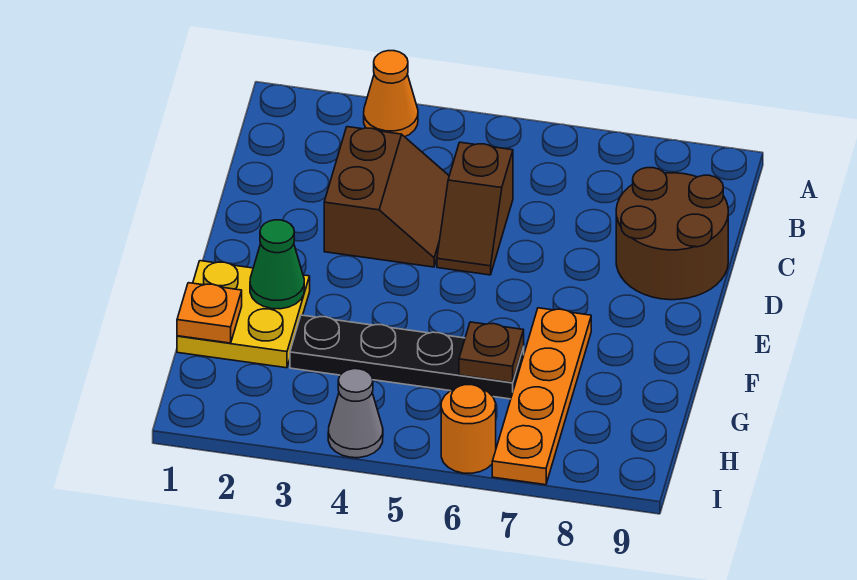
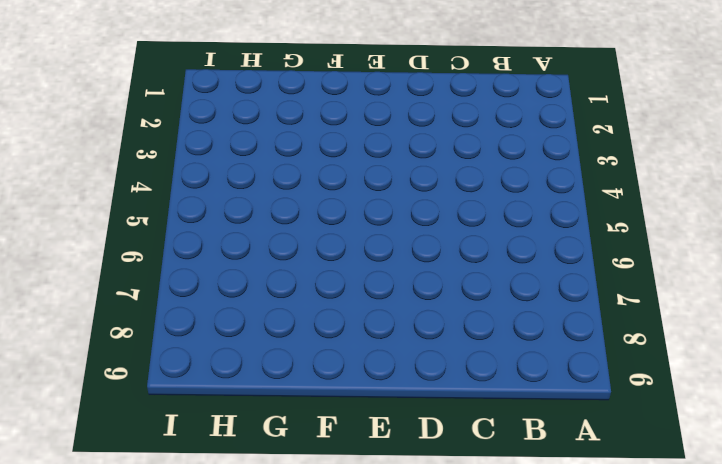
none -> orange cone A3 level 1
none -> brown slope C3:D4 level 1 top 3
none -> brown slope C5:D5 level 1 top C

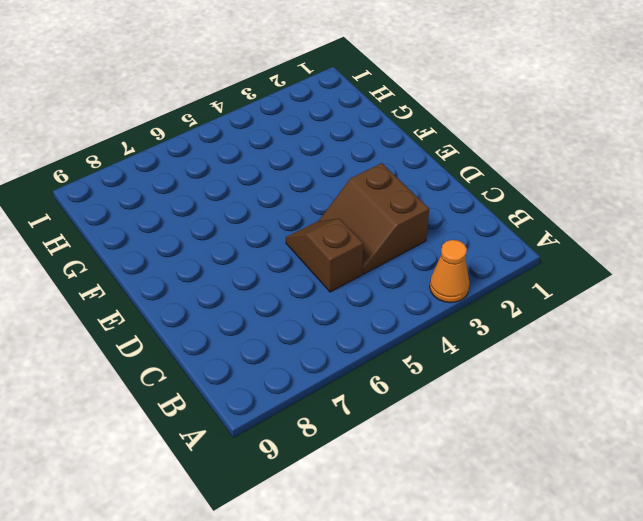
none -> brown round brick C8:D9 level 1
none -> yellow plate F1:G2 level 1
none -> orange plate F7:I7 level 1

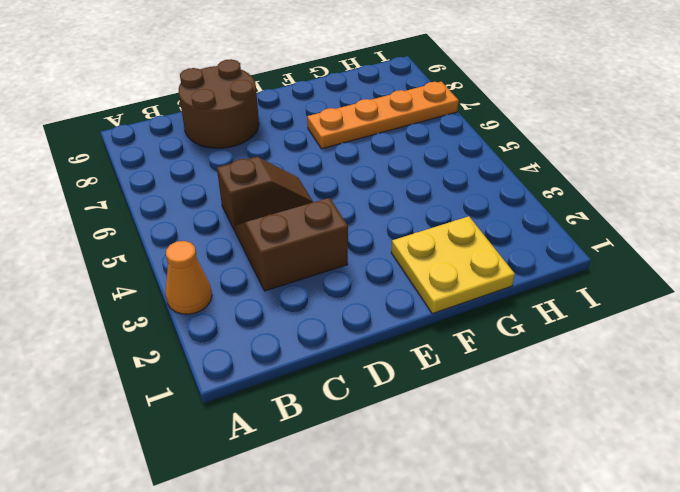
none -> black plate G3:G6 level 1
none -> grey cone I4 level 1
none -> orange round brick I6 level 1

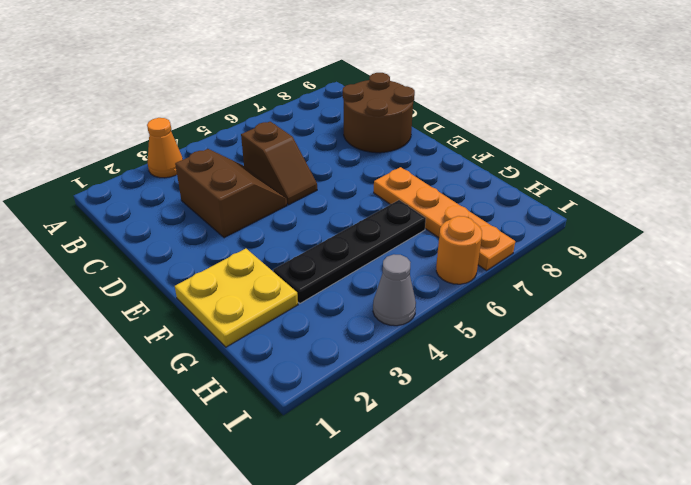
none -> green cone F2 level 2
none -> orange plate G1 level 2
none -> brown plate G6 level 2

